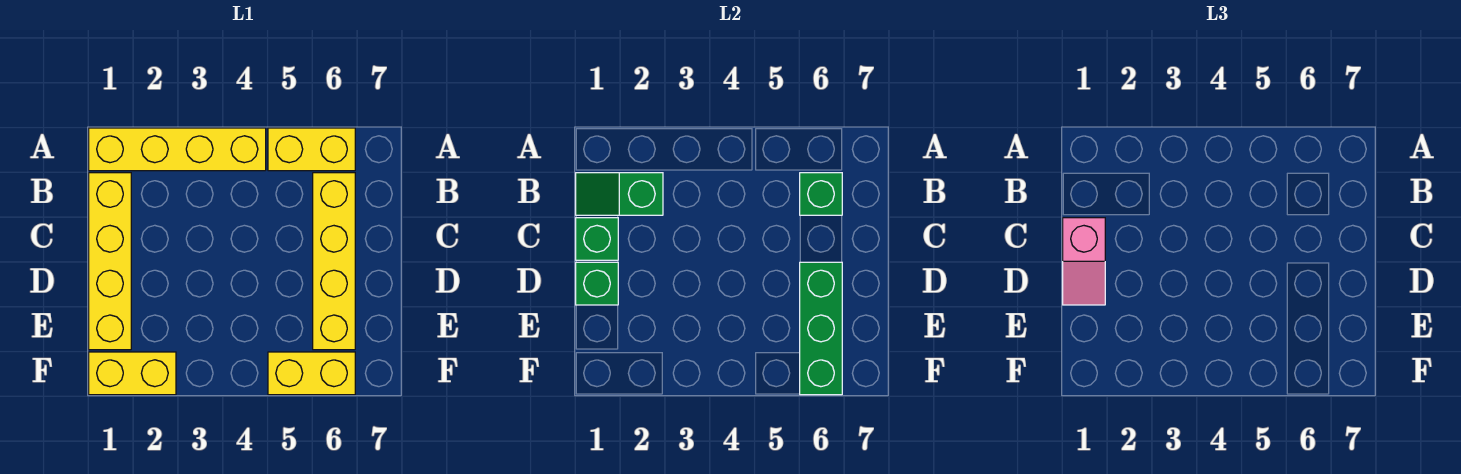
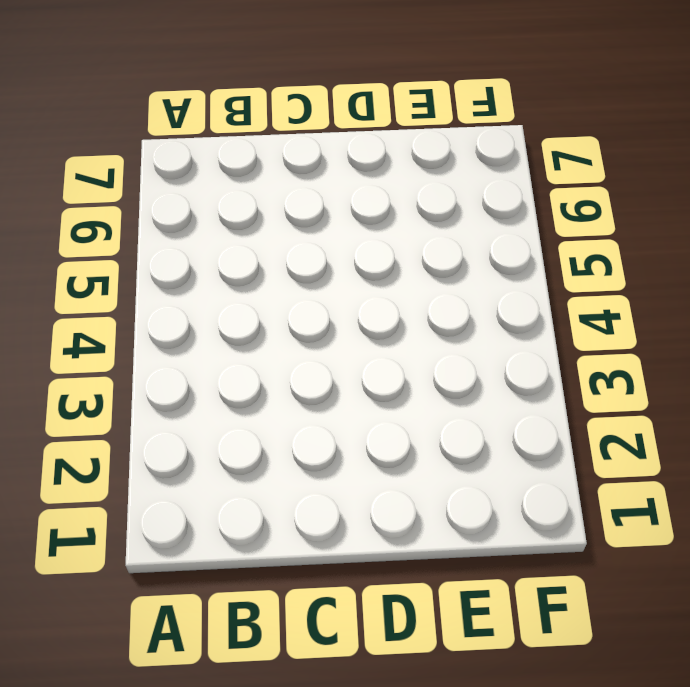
none -> yellow brick A1:A4 level 1
none -> yellow brick A5:A6 level 1
none -> yellow brick B1:E1 level 1

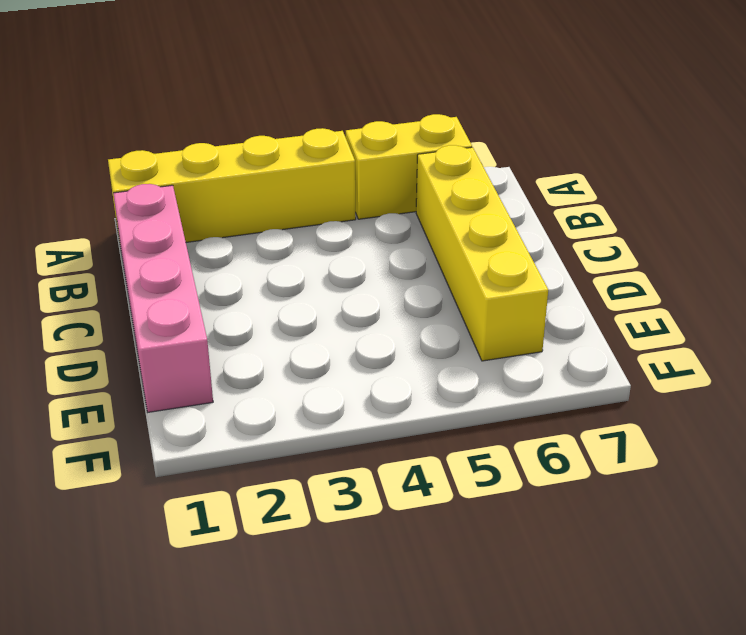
pink brick B1:E1 level 1 -> yellow brick B1:E1 level 1
none -> yellow brick F1:F2 level 1
none -> yellow brick F5:F6 level 1
none -> green slope B1:B2 level 2 top 2

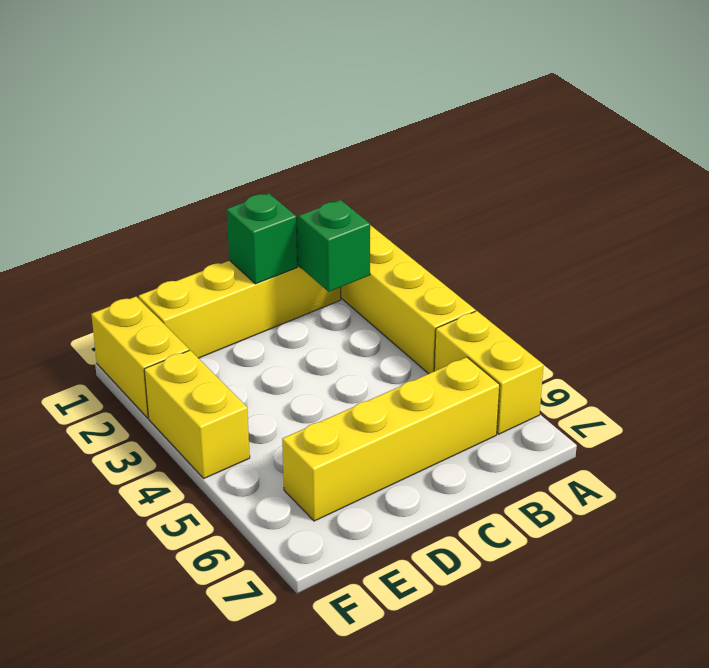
yellow brick F3:F4 level 1 -> yellow brick F5:F6 level 1
none -> green brick B6 level 2
none -> green brick D1 level 2
none -> green brick D6:F6 level 2

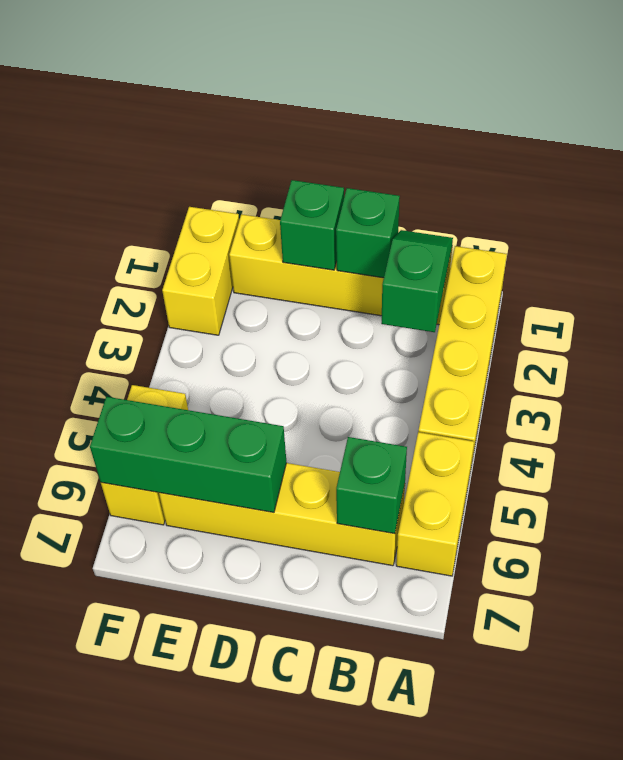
none -> pink slope C1:D1 level 3 top C

